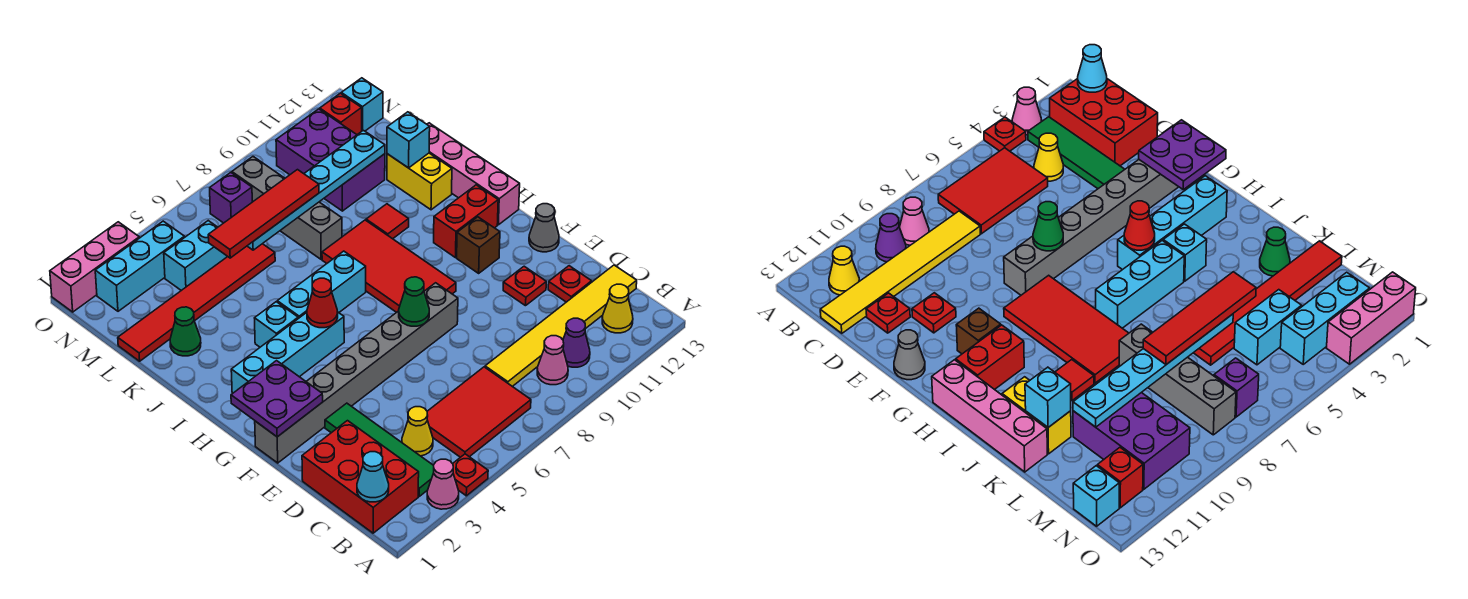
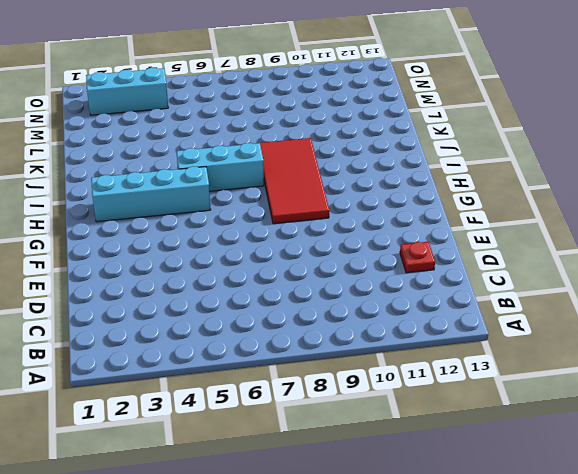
none -> pink cone A3 level 1
none -> red plate A4 level 1
none -> red brick B1:D2 level 1
none -> green tile B3:E3 level 1

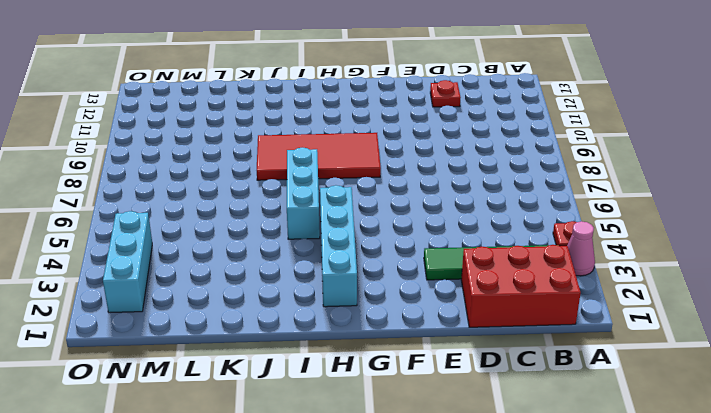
none -> red tile B5:C7 level 1
none -> pink cone B9 level 1
none -> purple cone B10 level 1
none -> yellow cone B12 level 1

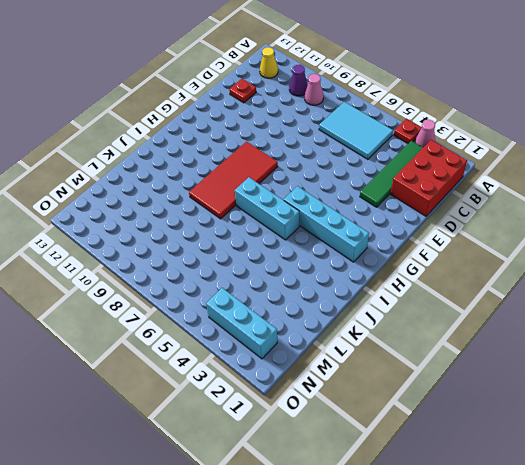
cyan tile B5:C7 level 1 -> red tile B5:C7 level 1
none -> yellow cone C4 level 1
none -> yellow tile C8:C13 level 1
none -> red plate E11 level 1
none -> grey brick F1:F8 level 1

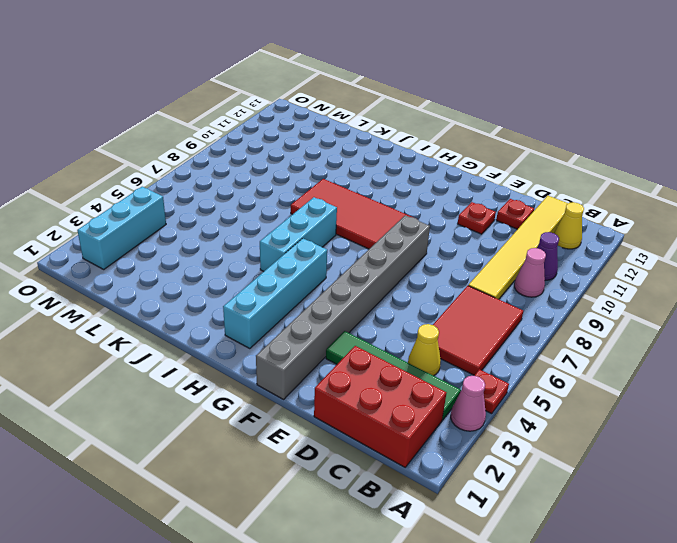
none -> grey cone F13 level 1
none -> brown brick G11 level 1
none -> red brick H11:H12 level 1
none -> pink brick H13:K13 level 1

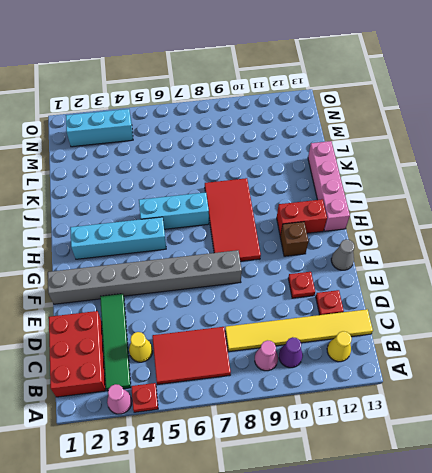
none -> cyan brick I4 level 1
none -> red tile J10 level 1
none -> yellow brick J12:K12 level 1
none -> green cone K2 level 1

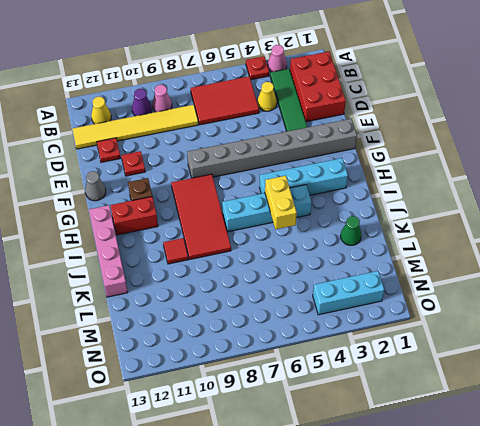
yellow brick I5:J5 level 2 -> yellow brick J12:K12 level 1
none -> grey brick K8:N8 level 1
none -> red tile L1:L6 level 1
none -> purple brick L10:N11 level 1
none -> cyan brick M4:M5 level 1

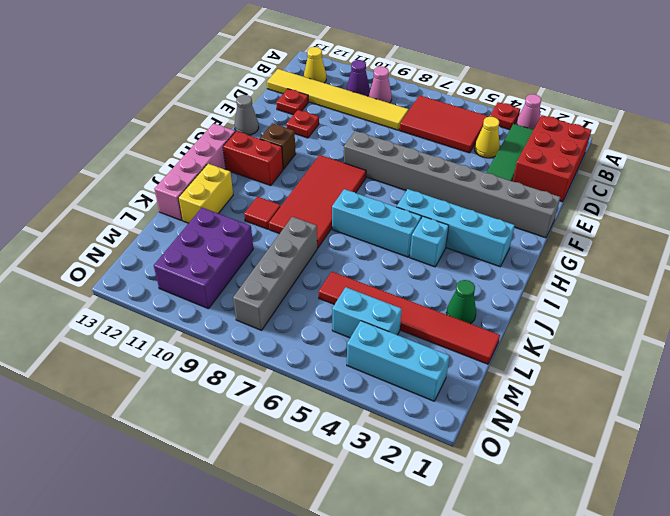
none -> purple brick N7 level 1
none -> red brick N12 level 1
none -> cyan brick N13 level 1
none -> pink brick O1:O3 level 1

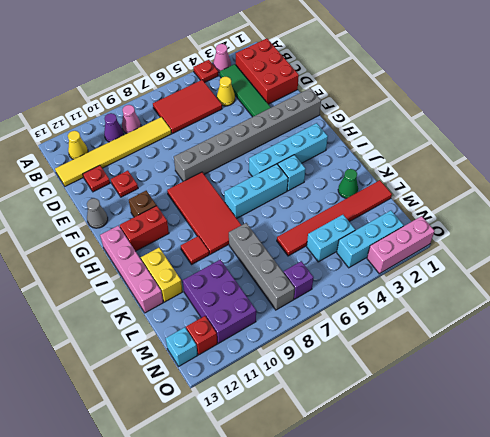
none -> cyan cone B1 level 2
none -> purple plate F1:G2 level 2
none -> green cone F7 level 2
none -> red cone H5 level 2

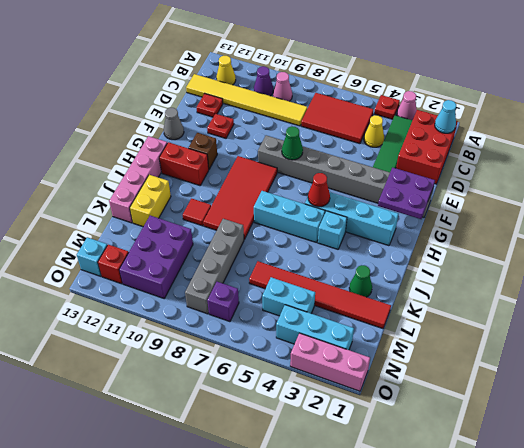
none -> cyan brick K12 level 2
none -> cyan plate L6:L11 level 2
none -> red tile L5:L8 level 3

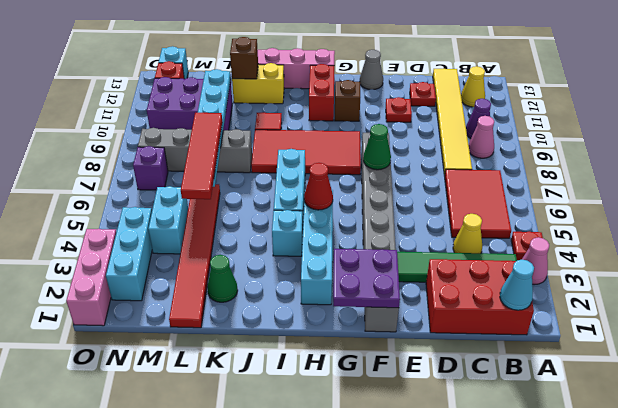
brown brick K12 level 2 -> cyan brick K12 level 2

